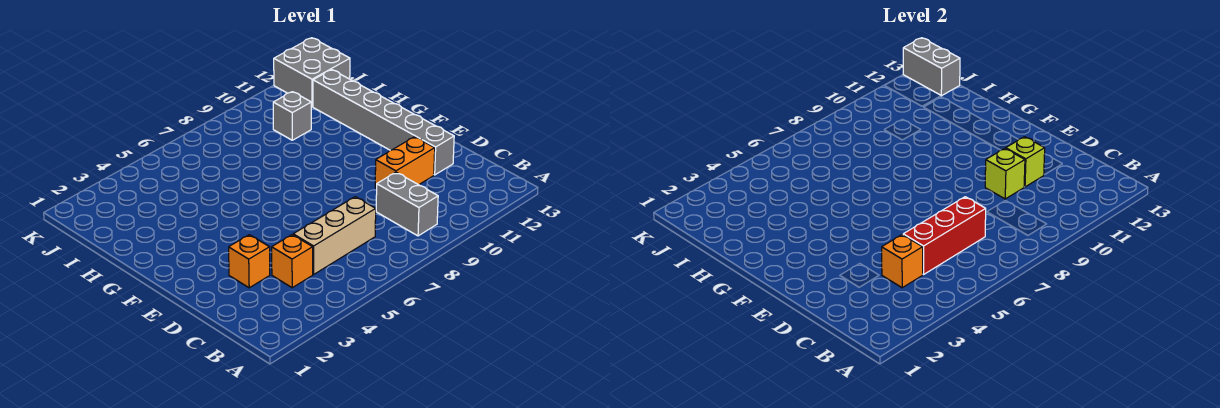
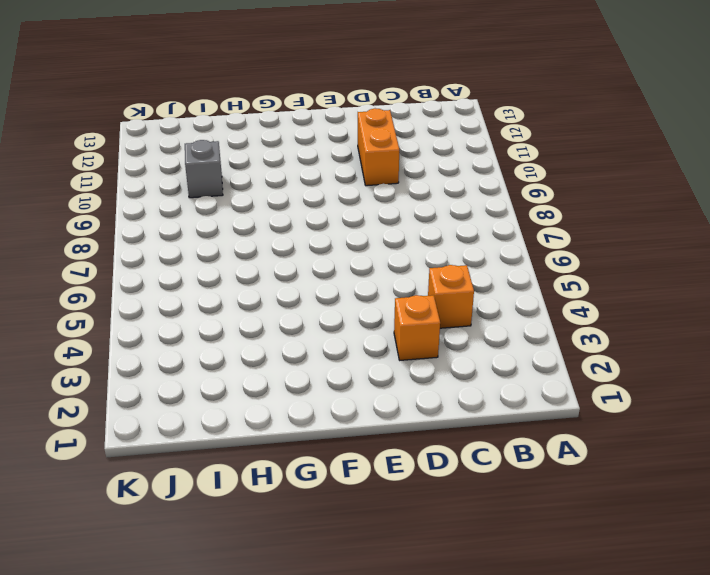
none -> grey brick B9:C9 level 1
none -> tan brick C5:C7 level 1
none -> grey brick D12:I12 level 1

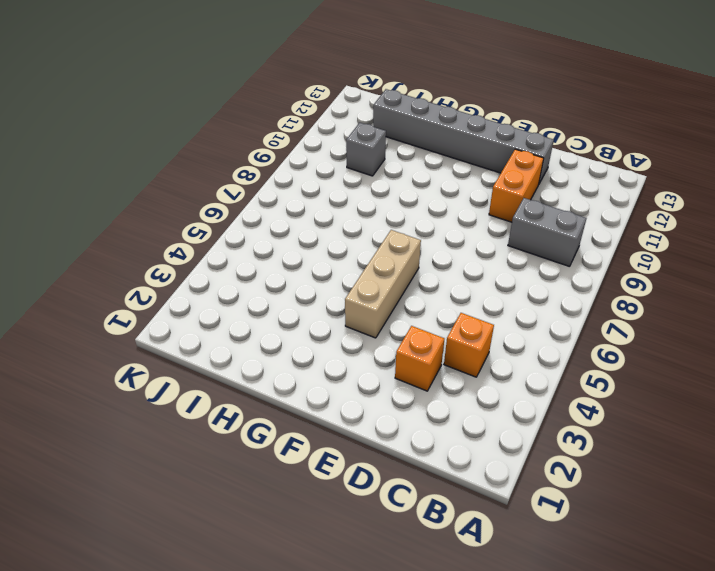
tan brick F4:F6 level 1 -> tan brick C5:C7 level 1
none -> grey brick J12:K13 level 1
none -> orange brick C4 level 2
none -> red brick C5:C7 level 2

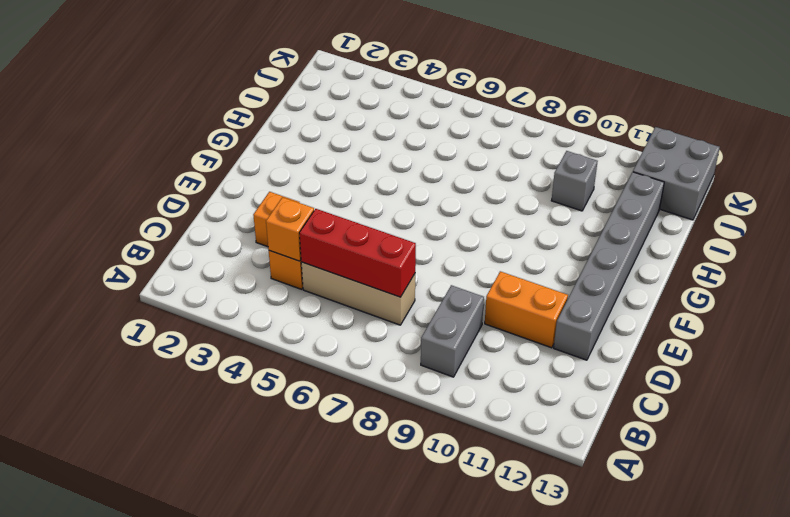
none -> lime brick D10 level 2
none -> lime brick D11 level 2
none -> grey brick J13:K13 level 2

